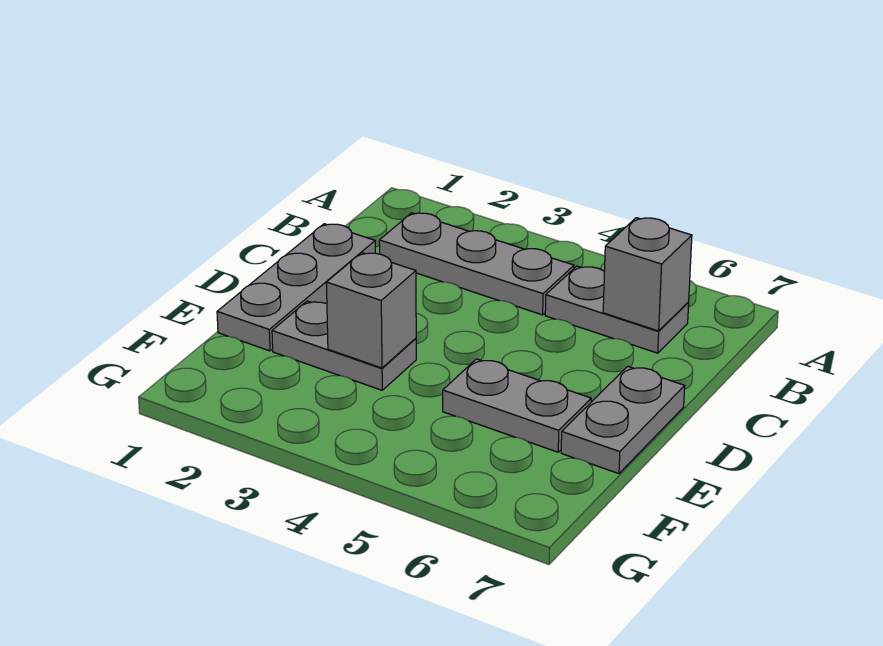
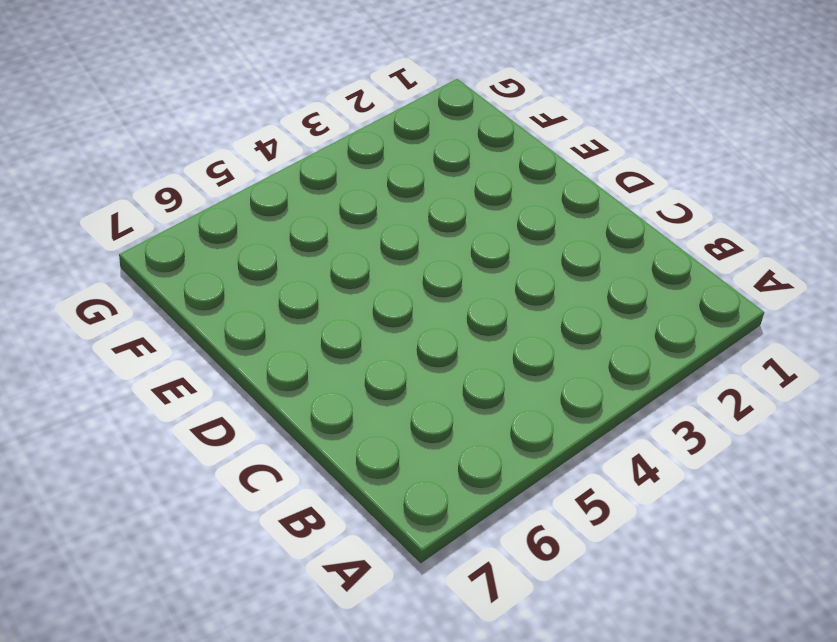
none -> grey plate B2:B4 level 1
none -> grey plate B5:B6 level 1

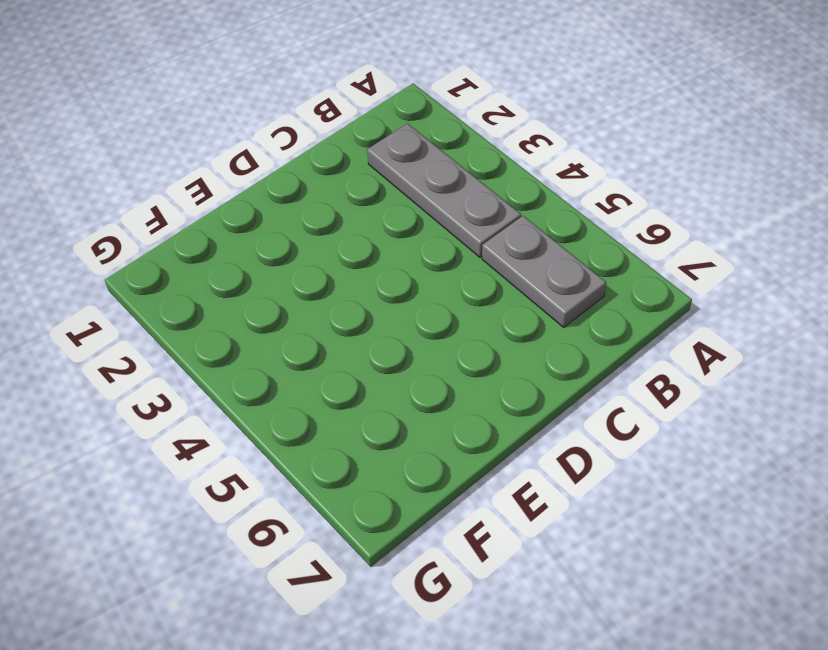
none -> grey plate C1:E1 level 1
none -> grey plate D7:E7 level 1

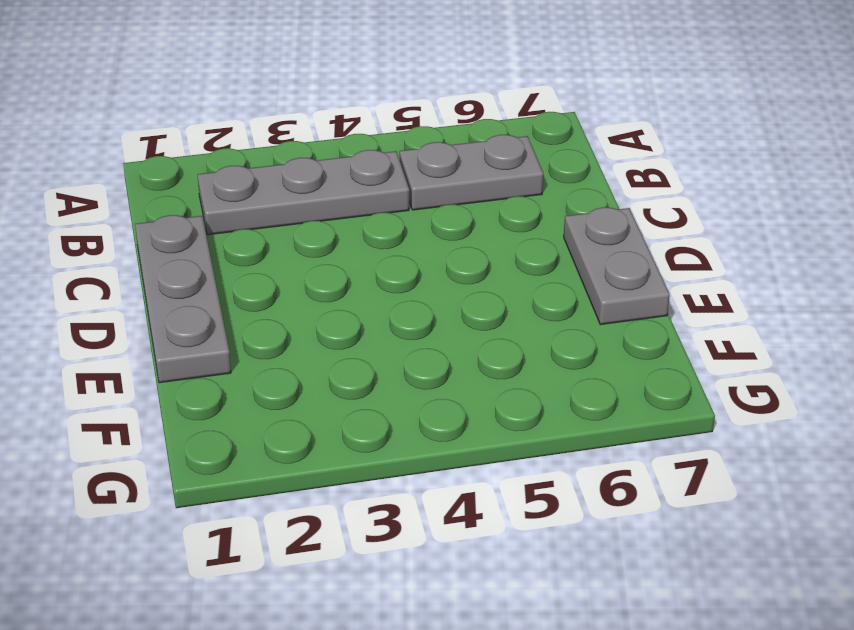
none -> grey plate E2:E3 level 1
none -> grey plate E5:E6 level 1

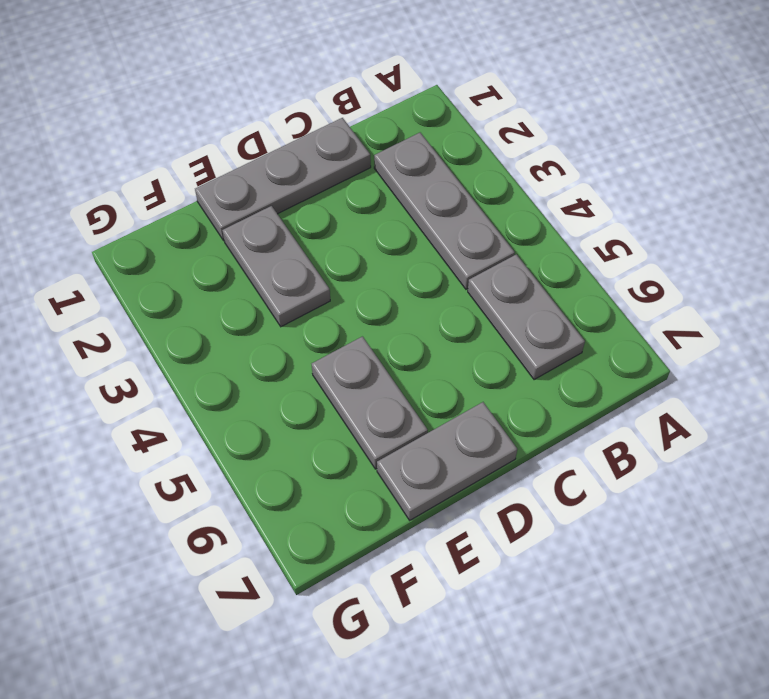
none -> grey brick B6 level 2
none -> grey brick E3 level 2

